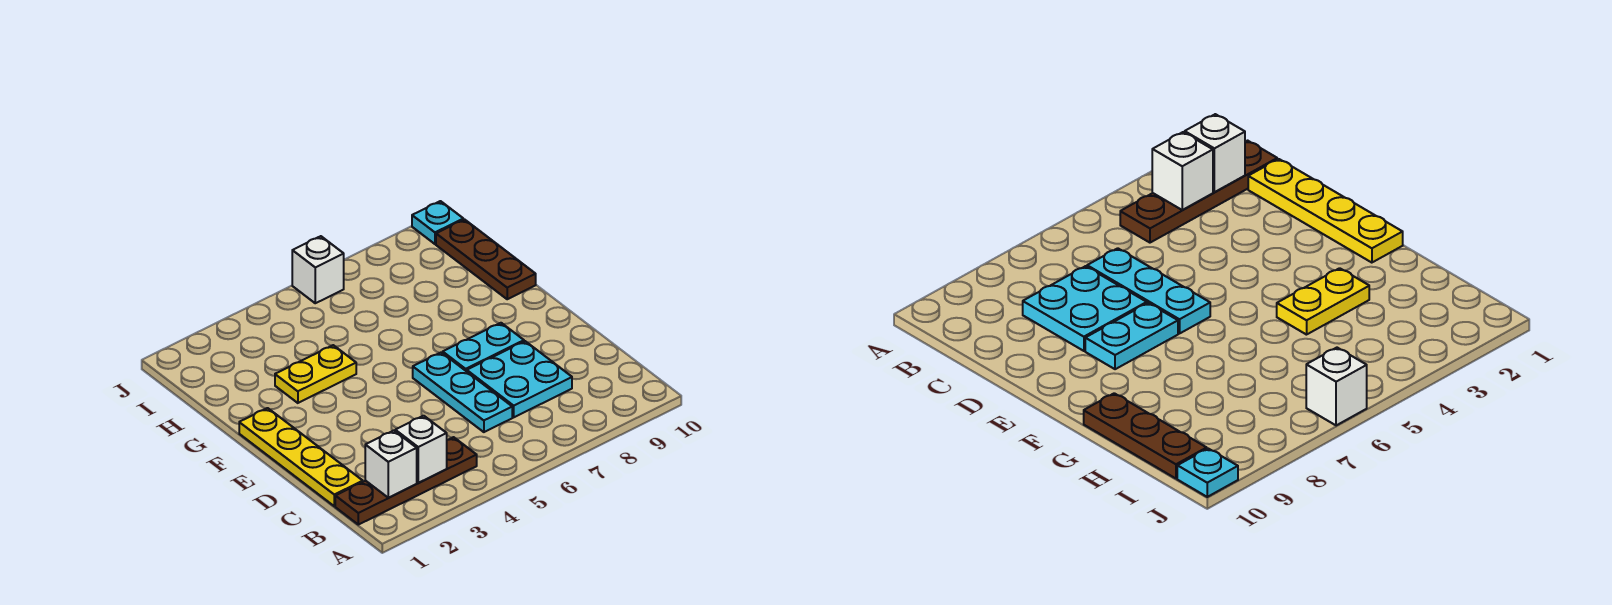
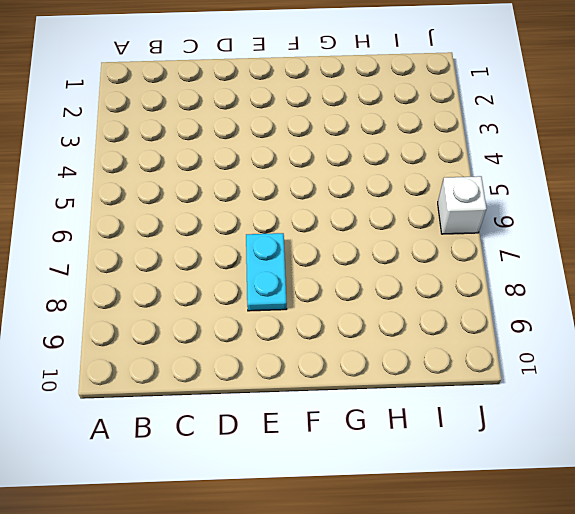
none -> brown plate B1:B4 level 1
none -> yellow plate C1:F1 level 1

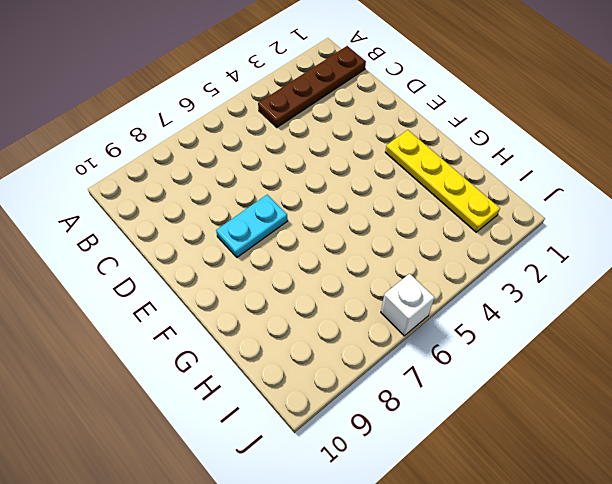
yellow plate F2:I2 level 1 -> yellow plate C1:F1 level 1
none -> cyan plate C6:E6 level 1
none -> cyan plate C7:D8 level 1

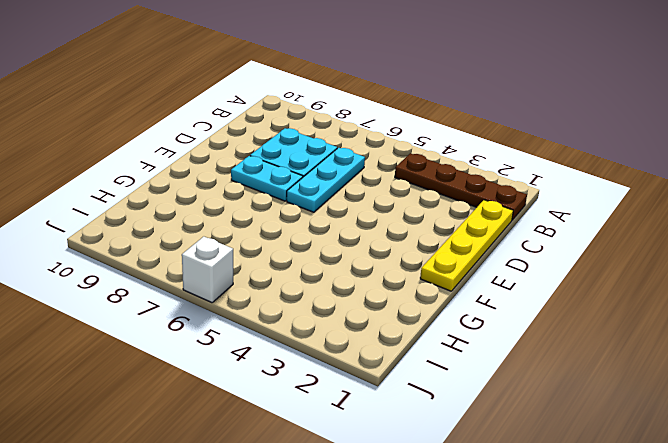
none -> yellow plate G3:G4 level 1
none -> brown plate G10:I10 level 1

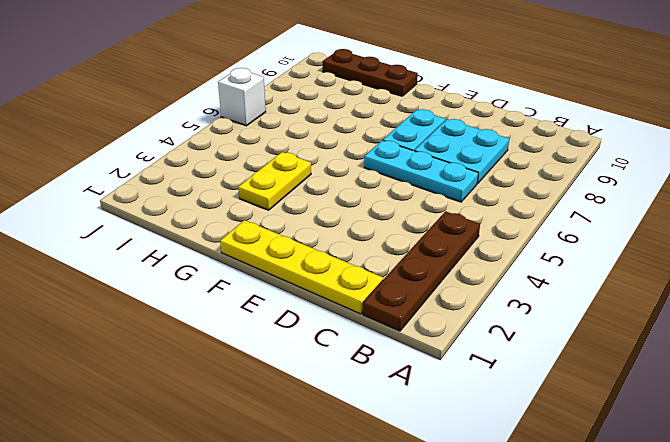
none -> cyan plate J10 level 1
none -> white brick B2 level 2

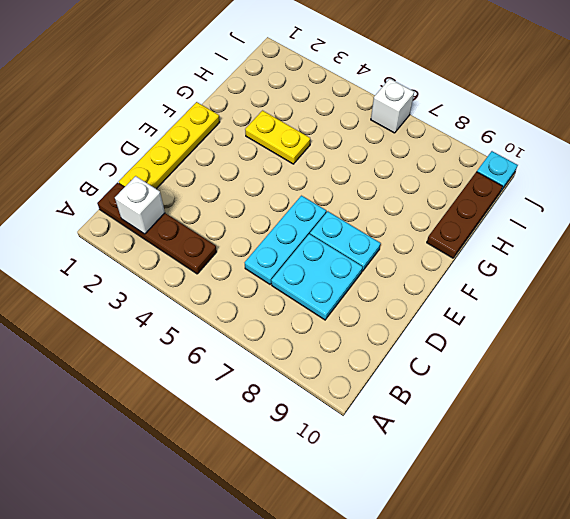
none -> white brick B3 level 2

